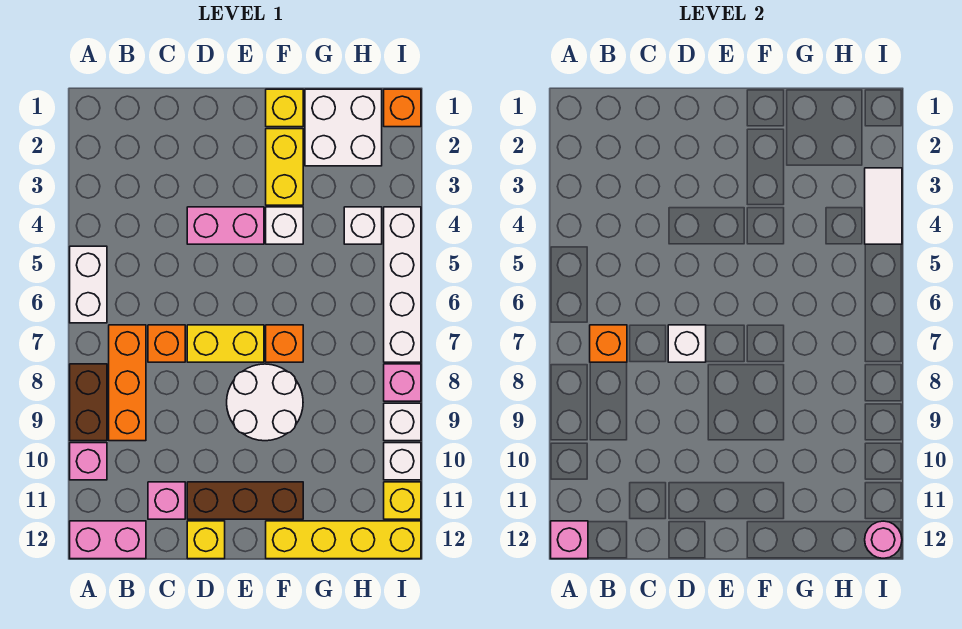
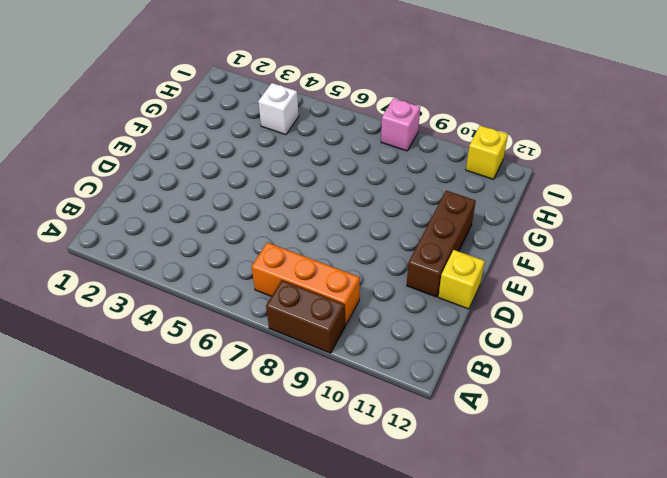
none -> white brick A5:A6 level 1
none -> pink brick A10 level 1
none -> pink brick A12:B12 level 1
none -> orange brick C7 level 1

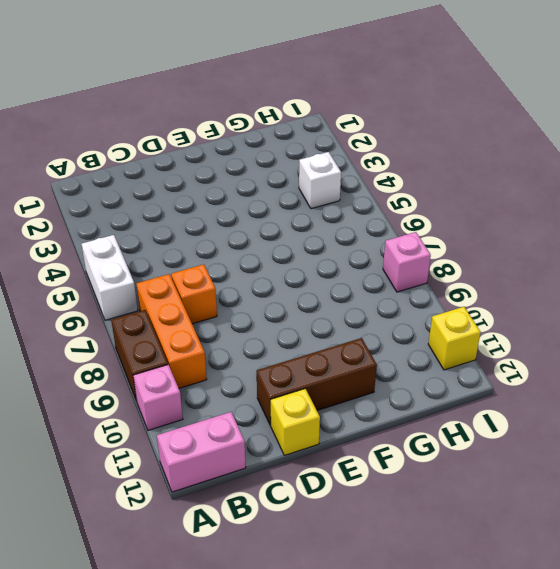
none -> pink brick C11 level 1
none -> pink brick D4:E4 level 1
none -> yellow brick D7:E7 level 1
none -> white round brick E8:F9 level 1

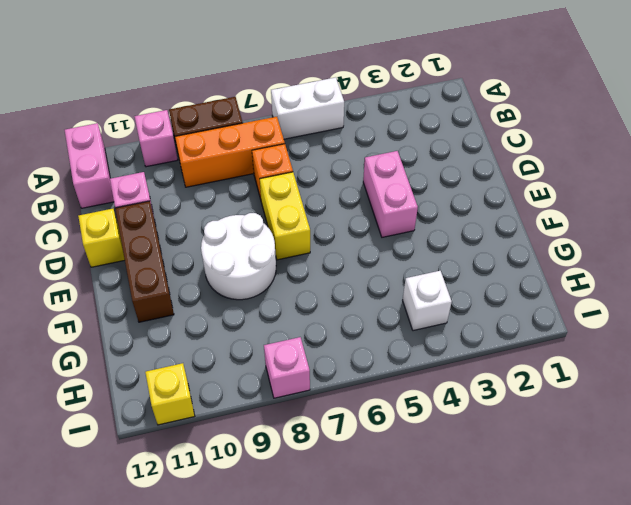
none -> yellow brick F1 level 1
none -> yellow brick F2:F3 level 1
none -> white brick F4 level 1
none -> orange brick F7 level 1

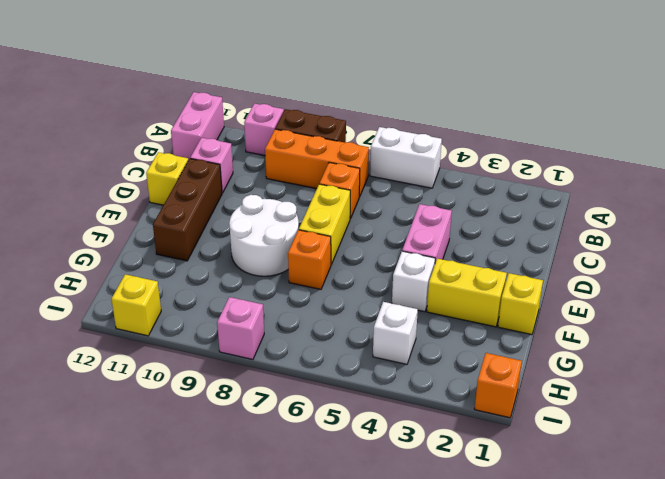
none -> yellow brick F12:I12 level 1
none -> white brick G1:H2 level 1
none -> white brick I4:I7 level 1
none -> white brick I9 level 1

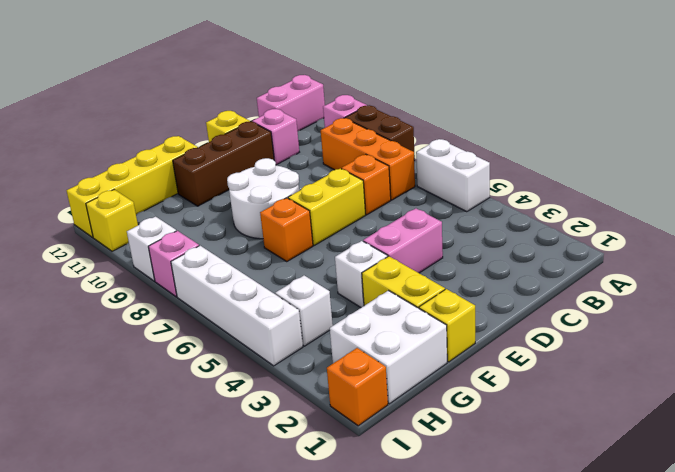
none -> white brick I10 level 1
none -> pink brick A12 level 2
none -> orange brick B7 level 2
none -> white brick D7 level 2

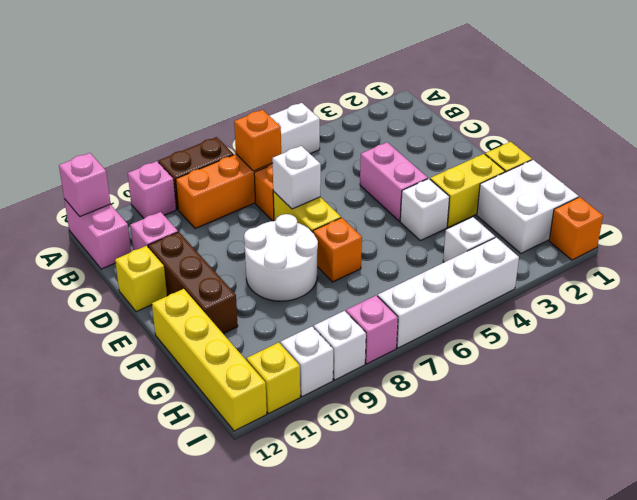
none -> white tile I3:I4 level 2
none -> pink round brick I12 level 2

